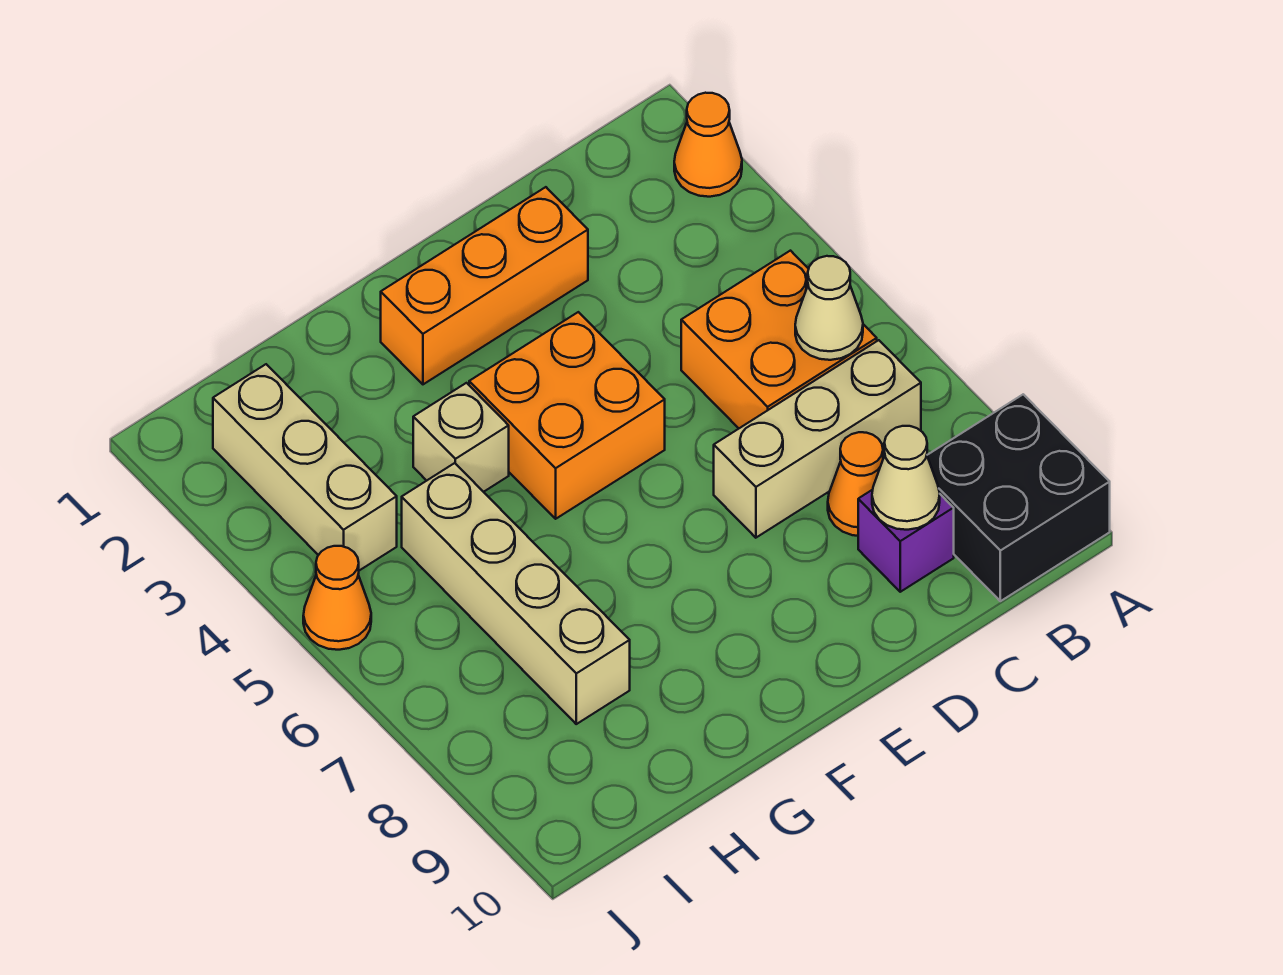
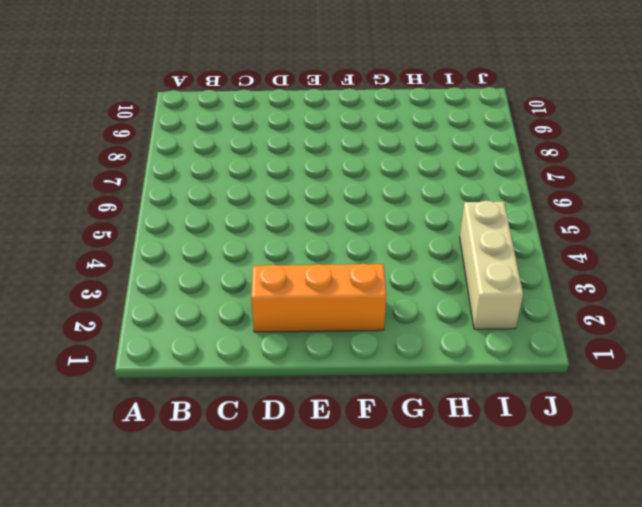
none -> orange cone A2 level 1
none -> black brick A9:B10 level 1
none -> orange brick B5:C6 level 1

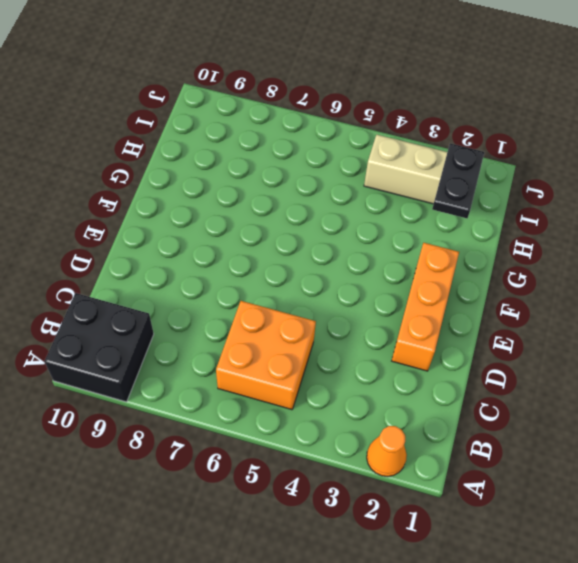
black plate H2:I2 level 2 -> none
none -> tan brick B7:D7 level 1
none -> orange cone C8 level 1
none -> purple brick C9 level 1

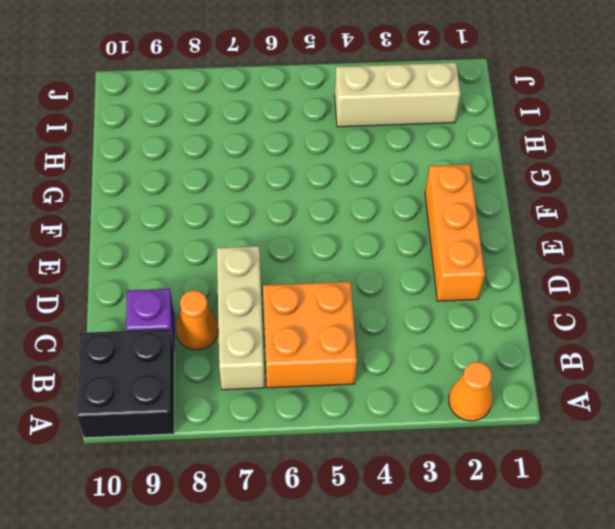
none -> orange brick E4:F5 level 1
none -> tan brick G4 level 1
none -> tan brick H5:H8 level 1

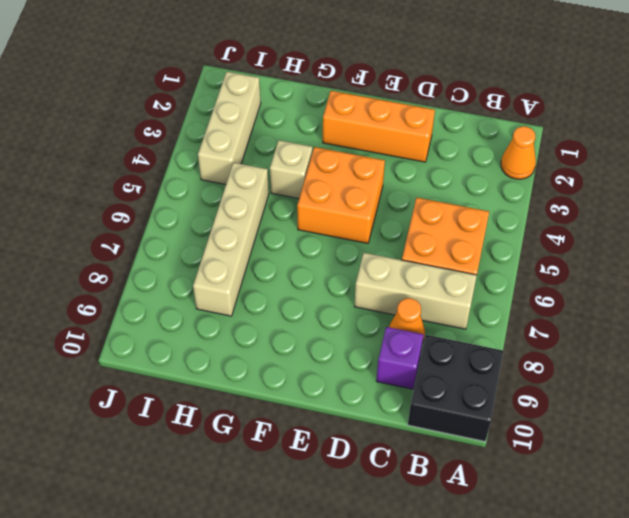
none -> orange cone J5 level 1
none -> tan cone B6 level 2
none -> tan cone C9 level 2

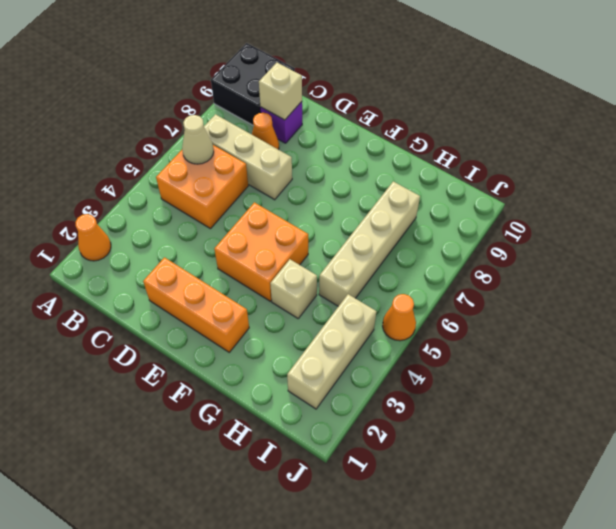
tan brick C9 level 2 -> tan cone C9 level 2

